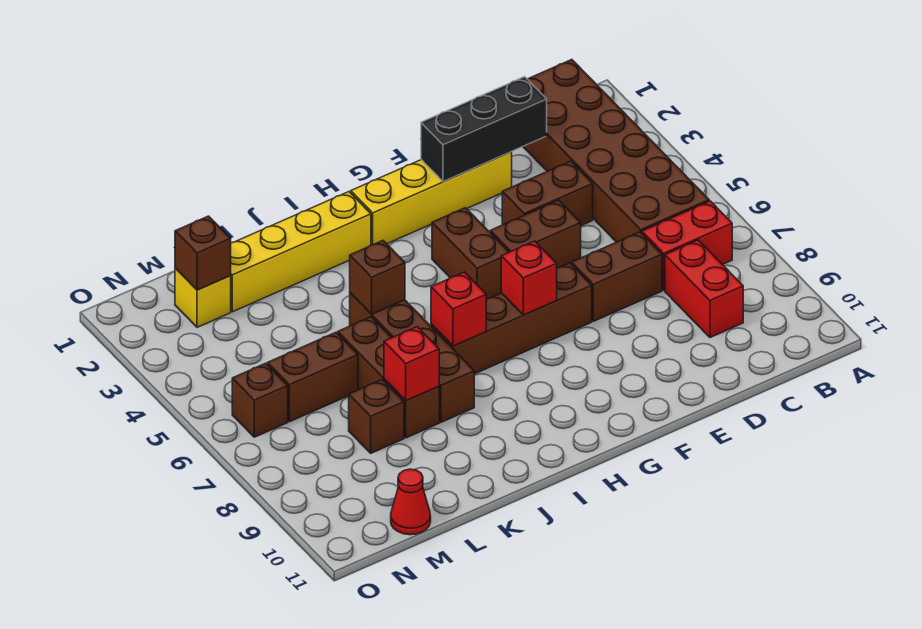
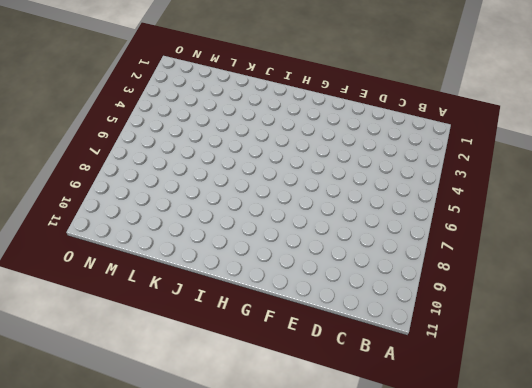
none -> brown brick B1:C6 level 1
none -> red brick B7:C7 level 1
none -> red brick C8:C9 level 1

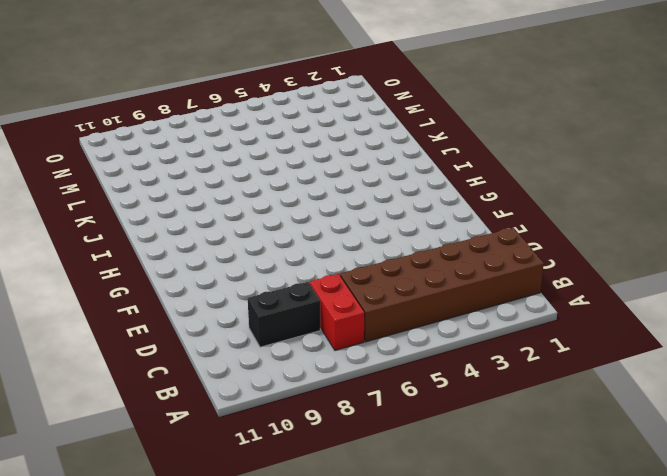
black brick C8:C9 level 1 -> red brick C8:C9 level 1
none -> brown brick D4:E4 level 1
none -> brown brick D7:E7 level 1
none -> yellow brick E2:H2 level 1

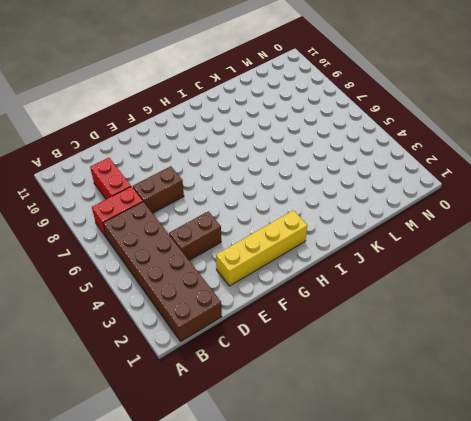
none -> brown brick E5:F5 level 1
none -> brown brick F7:I7 level 1
none -> brown brick G4:G5 level 1

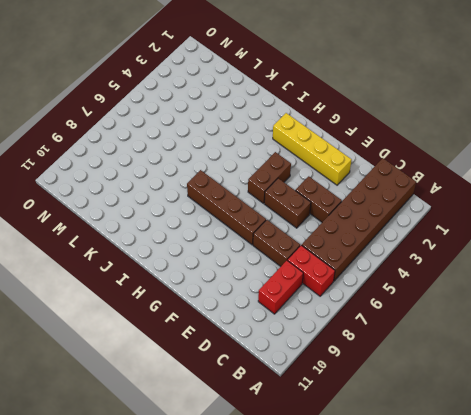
none -> yellow brick I2:L2 level 1
none -> brown brick J5:J8 level 1
none -> brown brick K6:K8 level 1

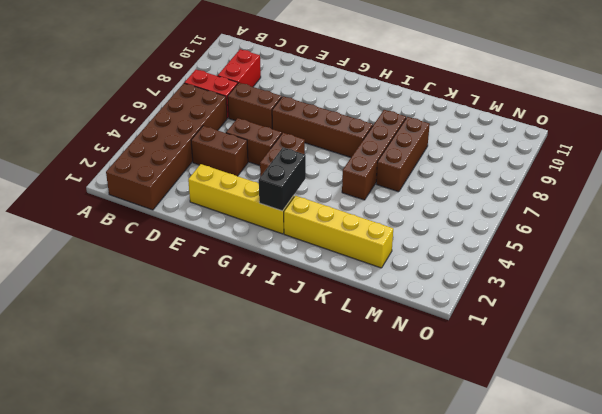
black brick H2:H3 level 2 -> none
none -> brown brick L6:M6 level 1
none -> brown brick L8 level 1
none -> yellow brick M2 level 1

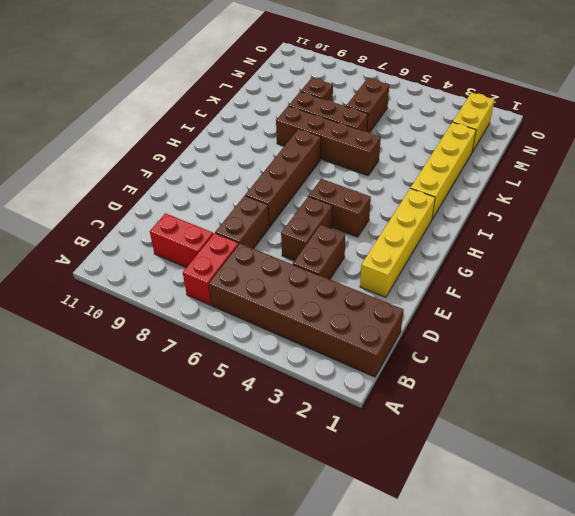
yellow brick M2:N2 level 1 -> yellow brick M2 level 1
none -> red cone M11 level 1
none -> brown brick N6 level 1
none -> black brick D2:F2 level 2

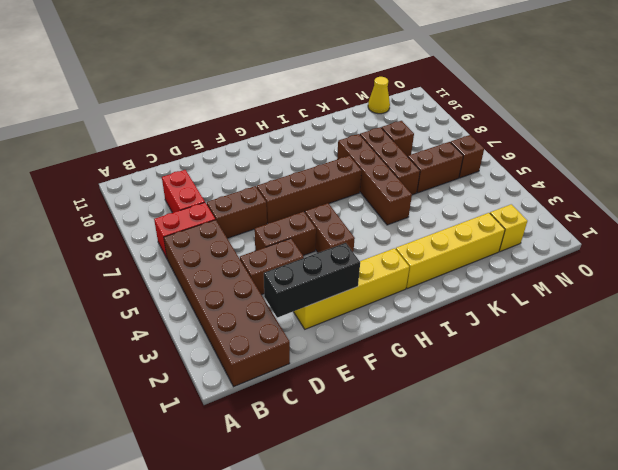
yellow cone M11 level 1 -> red cone M11 level 1
none -> red brick G7 level 2
none -> red brick I7 level 2
none -> brown brick J5 level 2

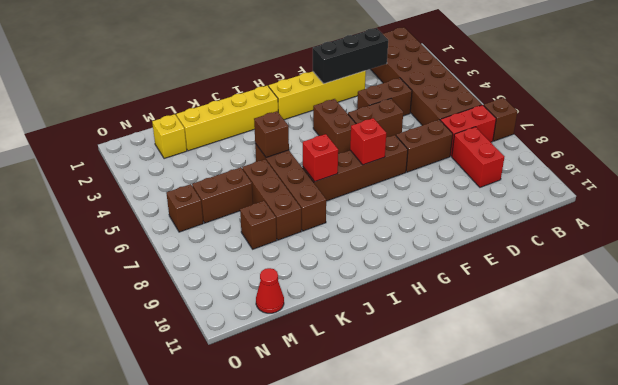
brown brick A7 level 1 -> brown brick M2 level 2
none -> red brick K8 level 2

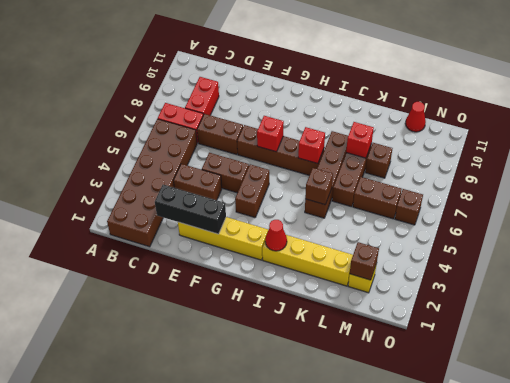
red cone I2 level 2 -> none

